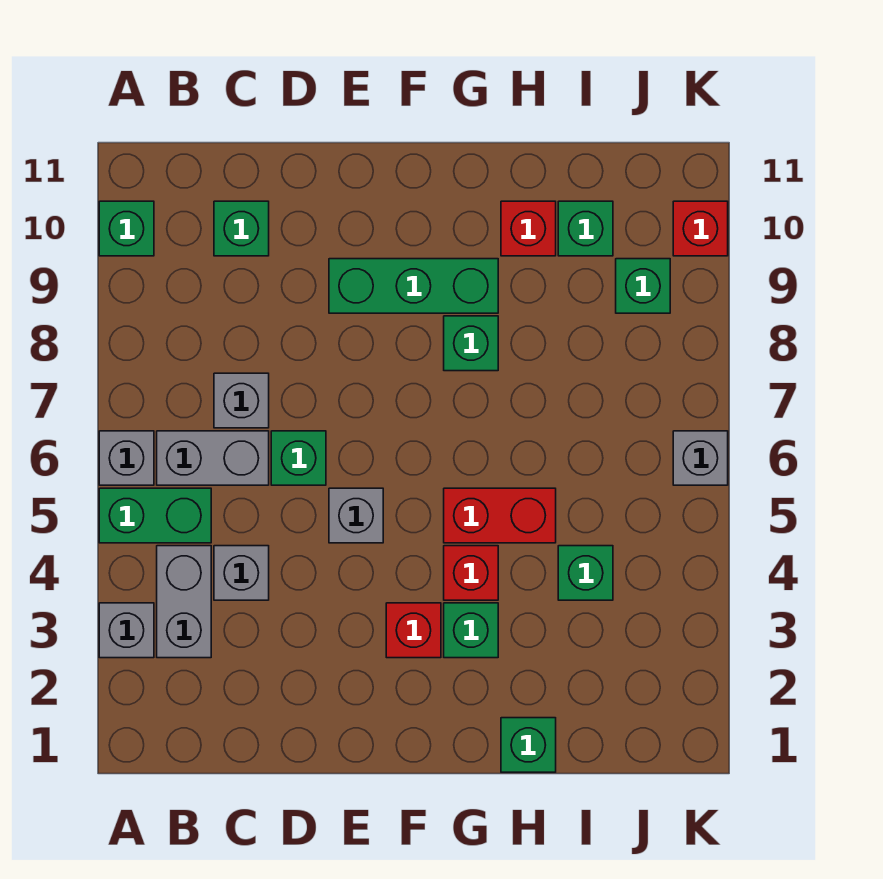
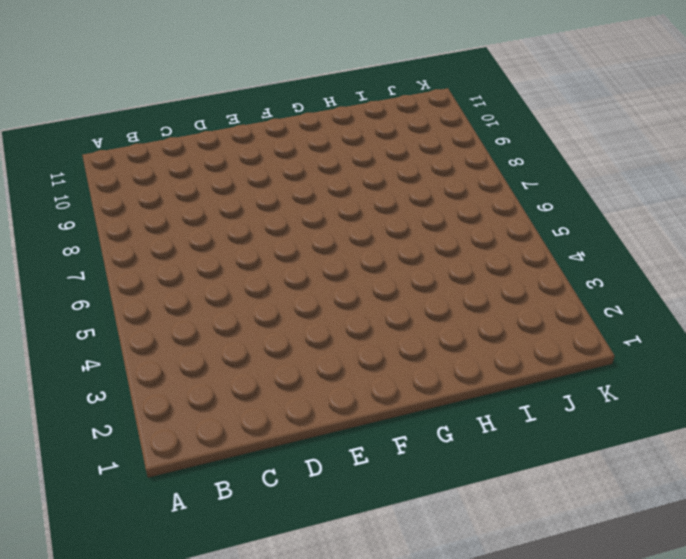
none -> grey brick A3 level 1
none -> green brick A5:B5 level 1
none -> grey brick A6 level 1

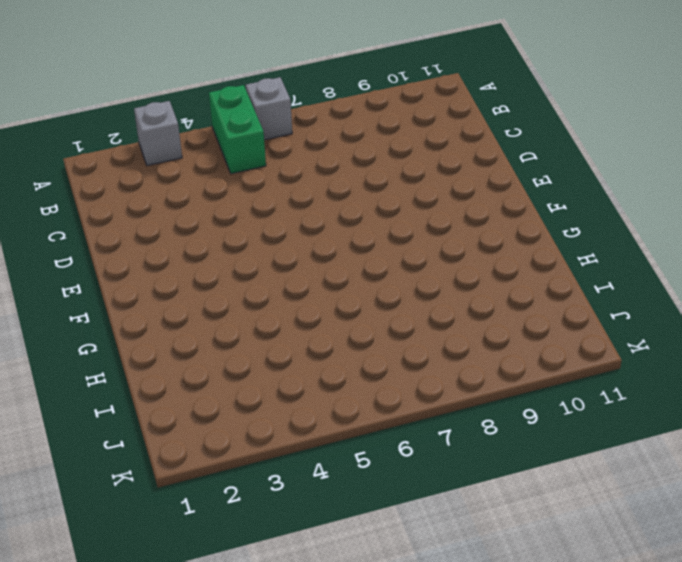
none -> green brick A10 level 1
none -> grey brick B3:B4 level 1
none -> grey brick B6:C6 level 1

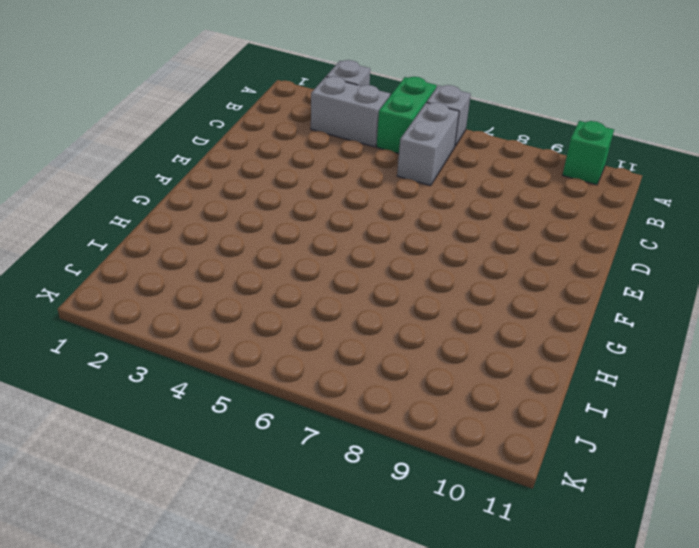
none -> grey brick C4 level 1
none -> grey brick C7 level 1
none -> green brick C10 level 1

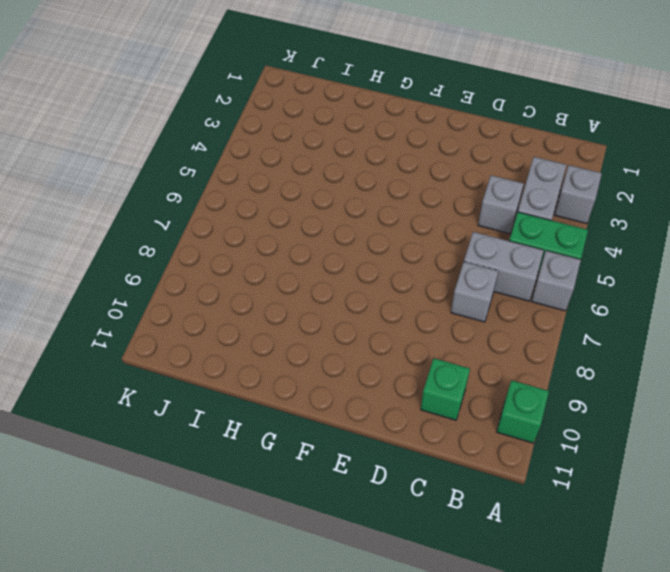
none -> green brick D6 level 1
none -> grey brick E5 level 1
none -> green brick E9:G9 level 1

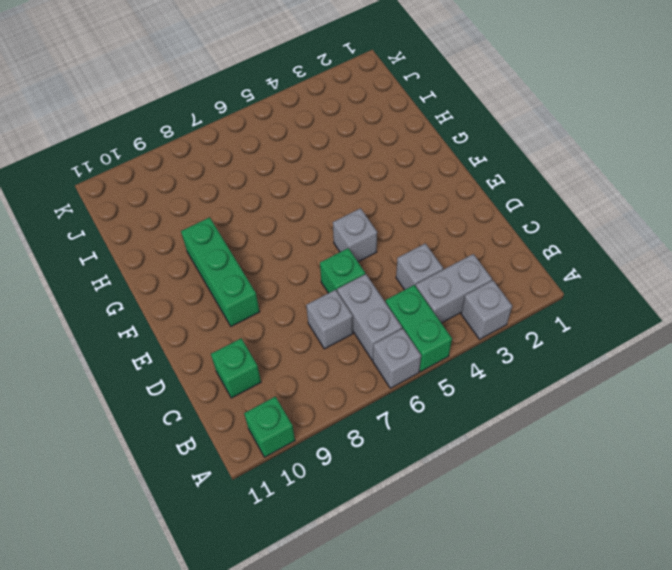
none -> red brick F3 level 1
none -> green brick G3 level 1
none -> red brick G4 level 1

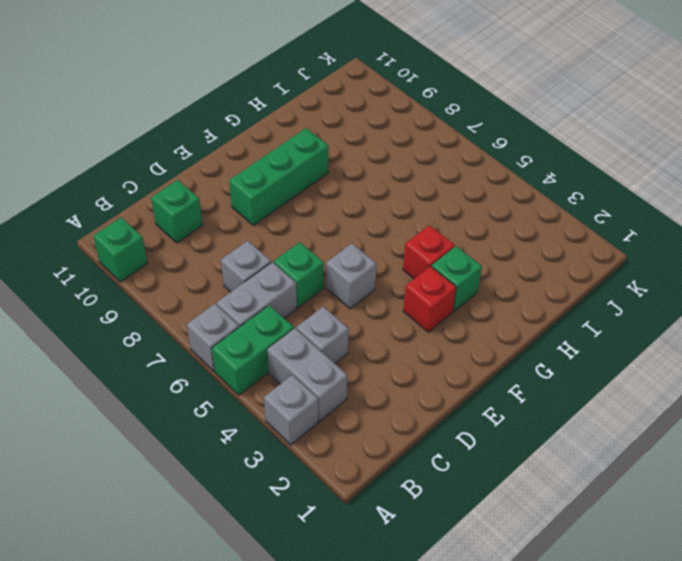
none -> red brick G5:H5 level 1
none -> green brick G8 level 1
none -> green brick H1 level 1

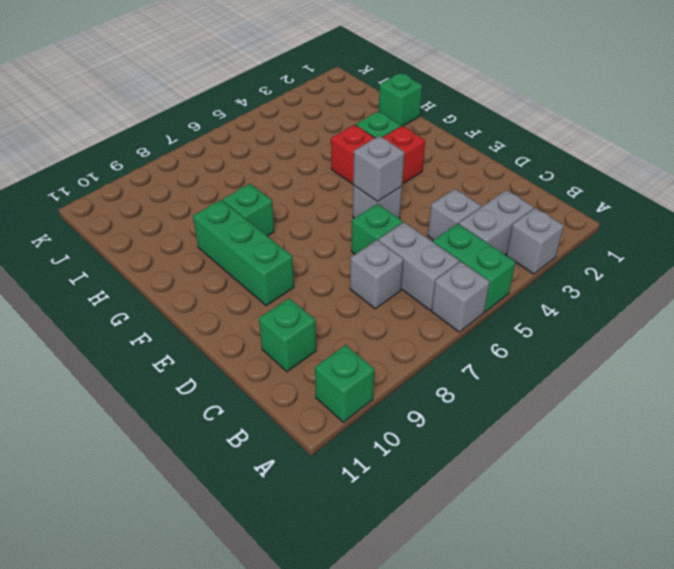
grey brick E5 level 2 -> grey brick K6 level 1
none -> red brick G5:H5 level 1
none -> red brick H10 level 1
none -> green brick I4 level 1

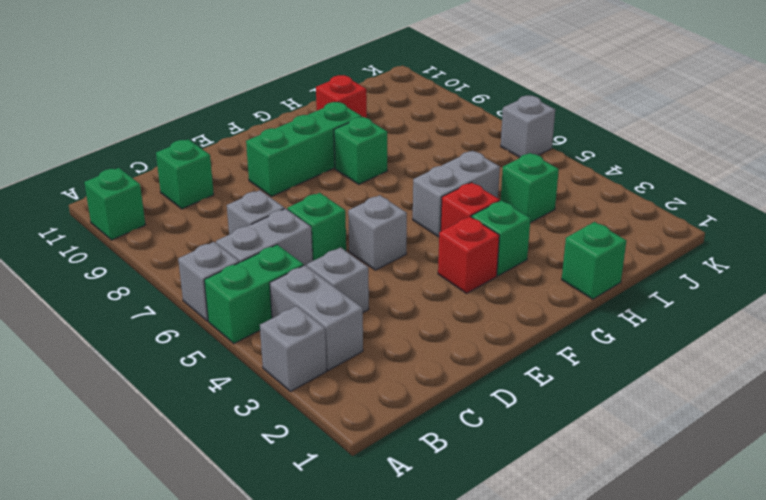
grey brick G5:H5 level 1 -> red brick G5:H5 level 1
none -> green brick I10 level 1
none -> green brick J9 level 1
none -> red brick K10 level 1

